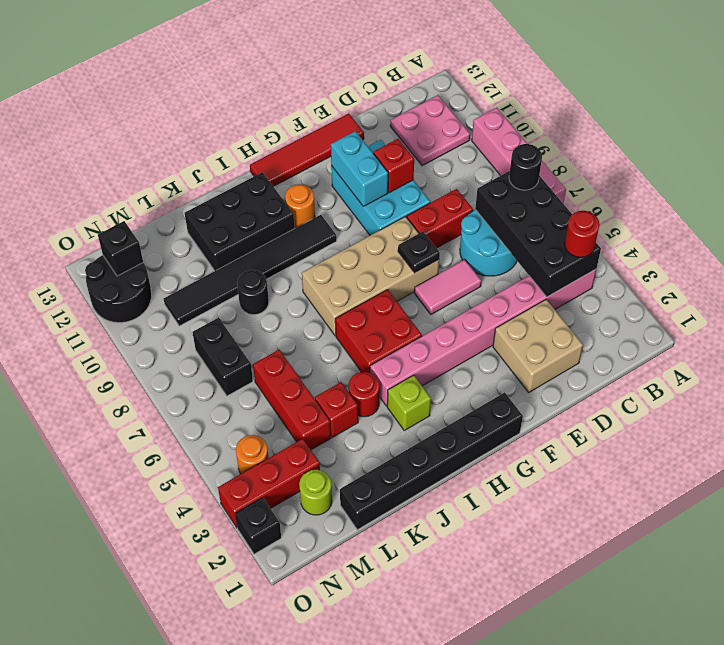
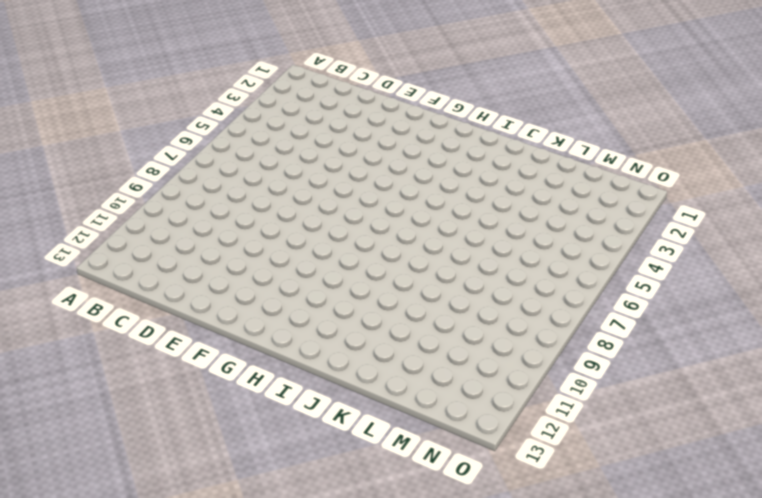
none -> pink brick A7:A10 level 1
none -> pink brick B4:I4 level 1
none -> pink plate B11:C12 level 1
none -> cyan round brick C6:D7 level 1

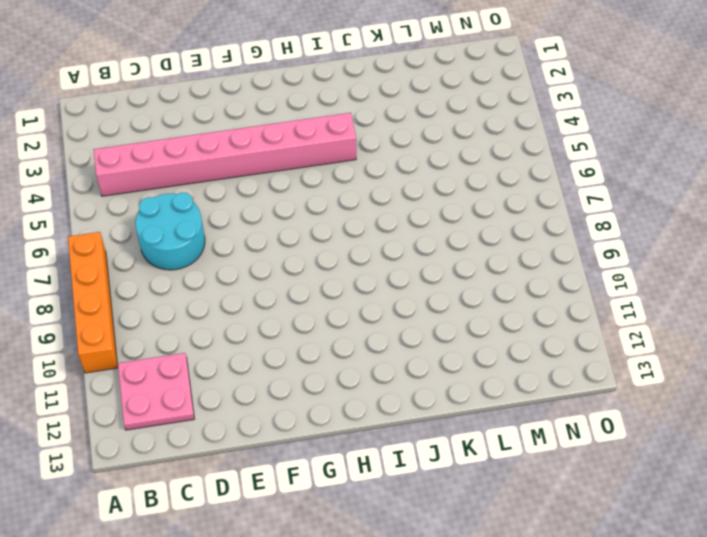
orange brick A7:A10 level 1 -> pink brick A7:A10 level 1
none -> tan brick D2:E3 level 1
none -> red brick D8:E8 level 1
none -> pink tile E6:F6 level 1
none -> cyan brick E9:F11 level 1

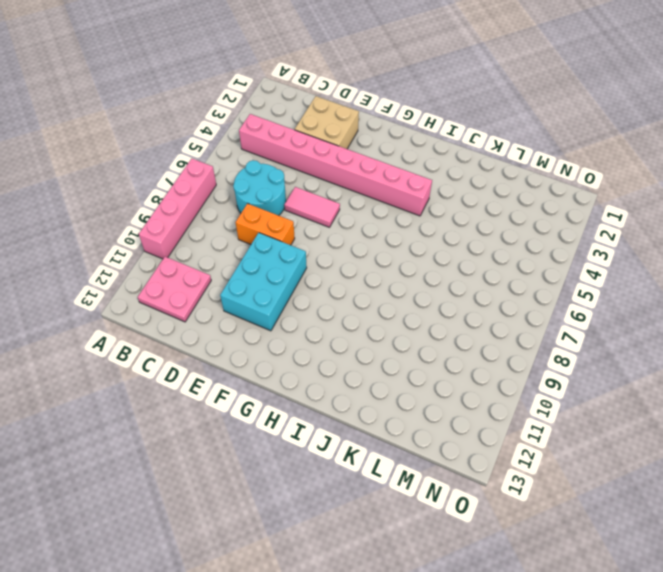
orange brick D8:E8 level 1 -> red brick D8:E8 level 1
none -> red tile E13:H13 level 1
none -> tan brick F7:I8 level 1
none -> black brick G1:L1 level 1
none -> red brick H5:I6 level 1

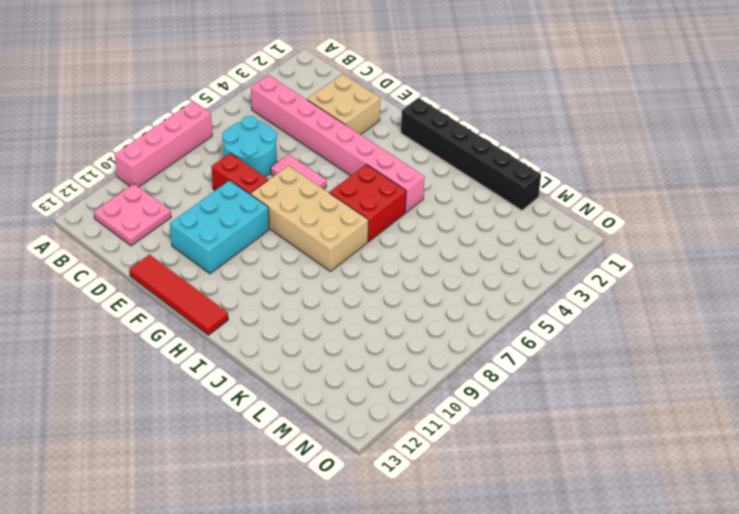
none -> black tile H10:M10 level 1
none -> orange round brick H11 level 1
none -> lime brick I3 level 1
none -> black brick I11:K12 level 1

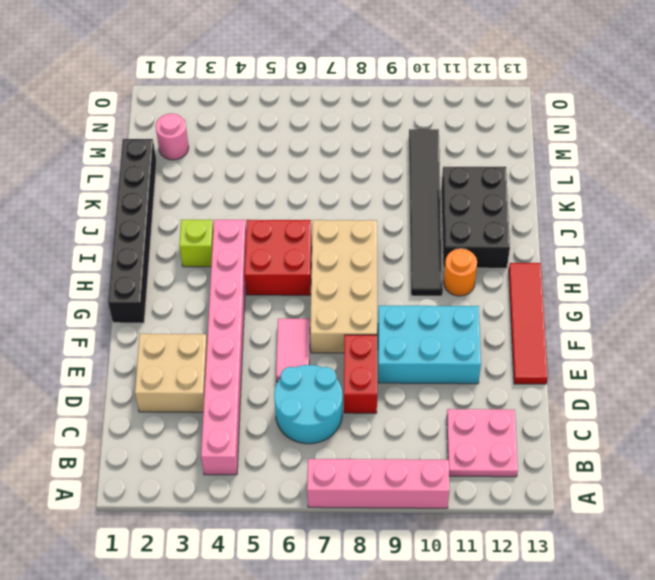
pink round brick M2 level 1 -> lime round brick M2 level 1
none -> red round brick J4 level 1
none -> red brick K4 level 1
none -> black round brick K9 level 1
none -> red brick L4:L6 level 1

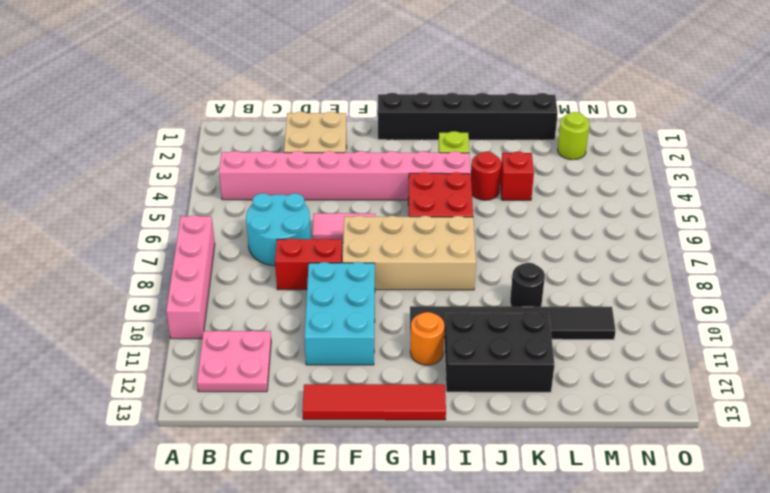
none -> red brick L4:L6 level 1
none -> red brick M3:O3 level 1
none -> black brick M7:M8 level 1
none -> orange round brick N4 level 1

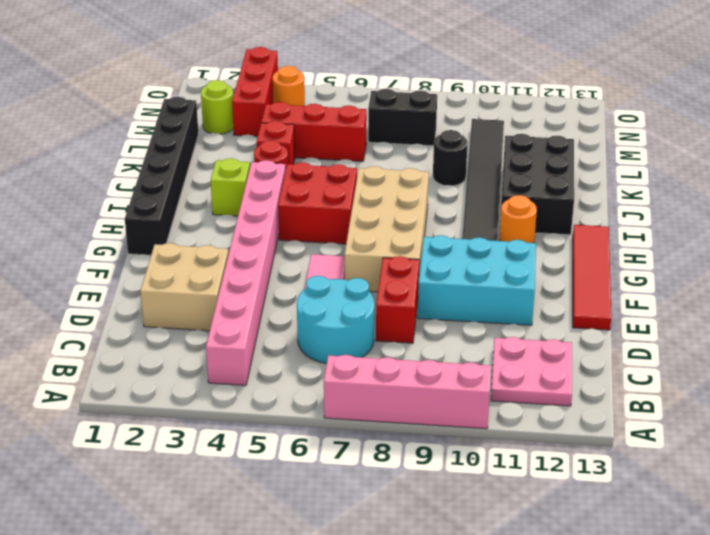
none -> black round brick N11:O12 level 1
none -> black brick O2 level 1
none -> black brick B4:C7 level 2
none -> red brick E10 level 2

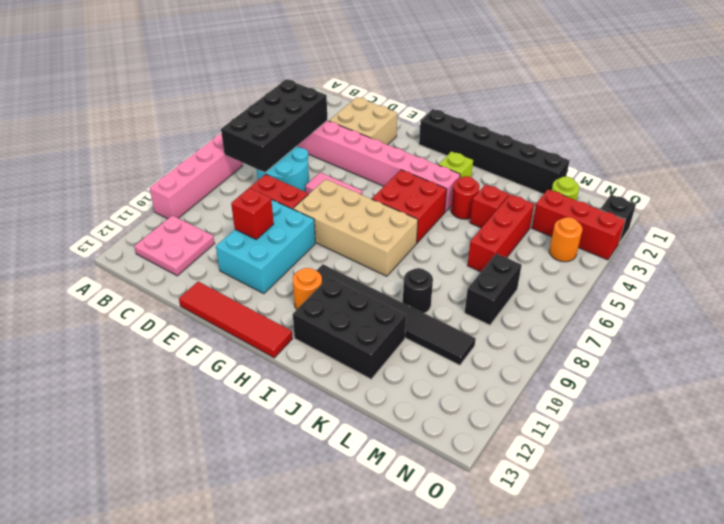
none -> black round brick N11:O12 level 1
none -> black plate F7 level 2
none -> cyan brick F10:F11 level 2
none -> black brick N12 level 2

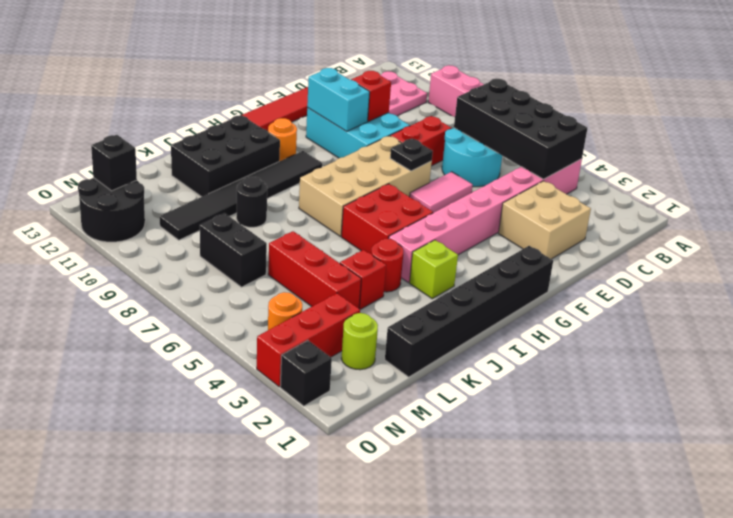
none -> red round brick B4 level 3
none -> black round brick B7 level 3

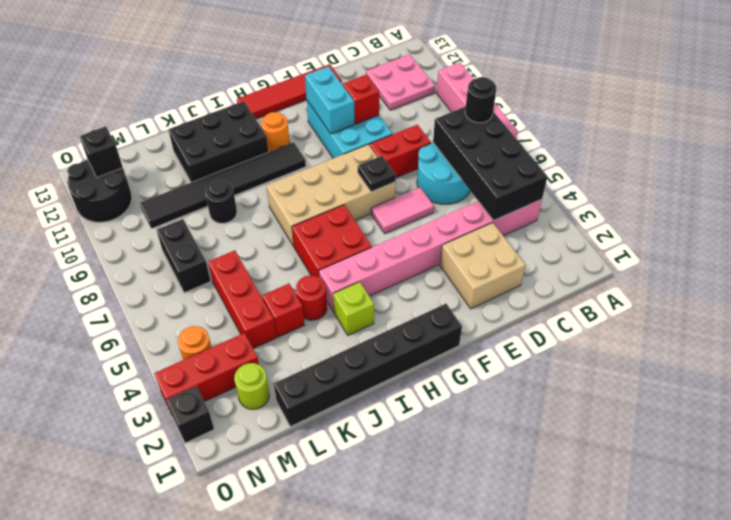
none -> red round brick B4 level 3

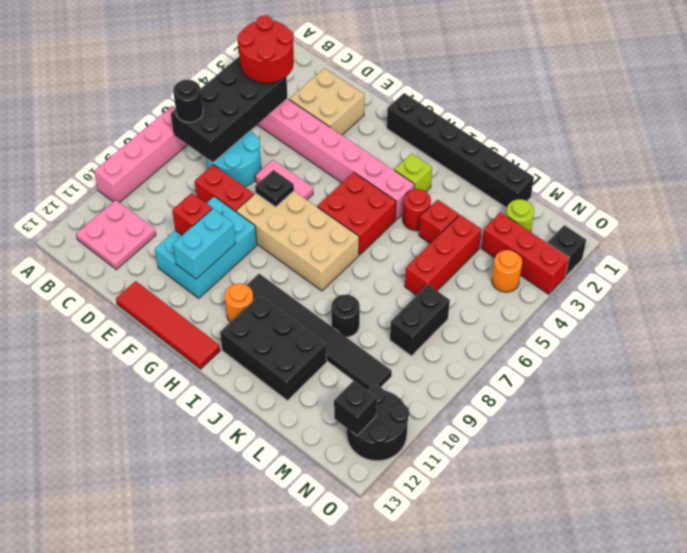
red round brick B3:C4 level 3 -> red round brick B4 level 3

